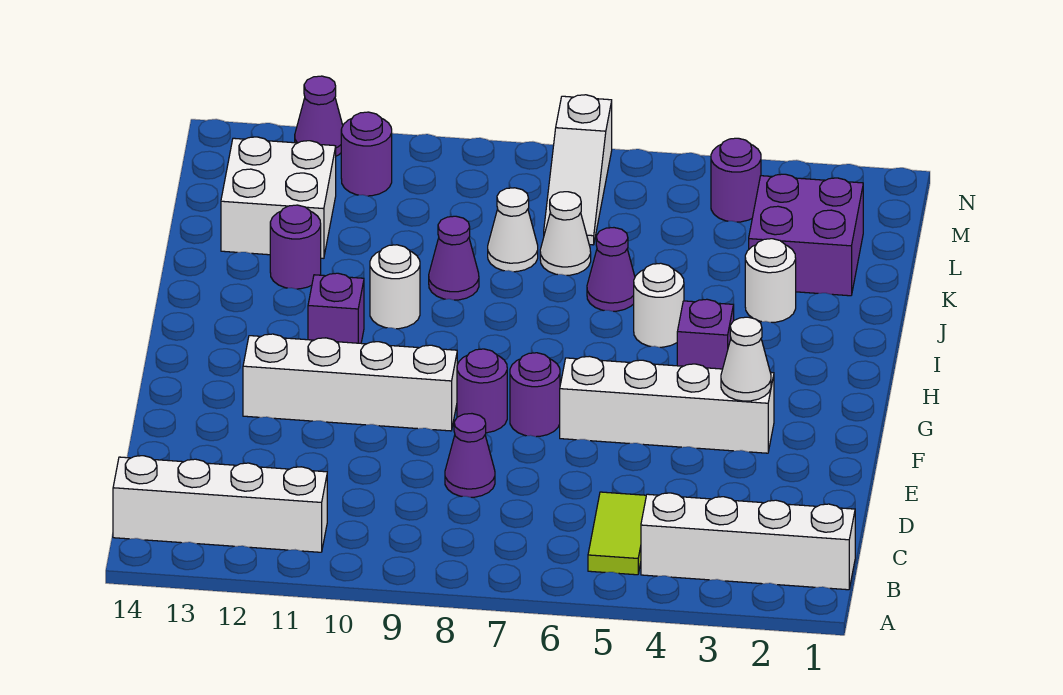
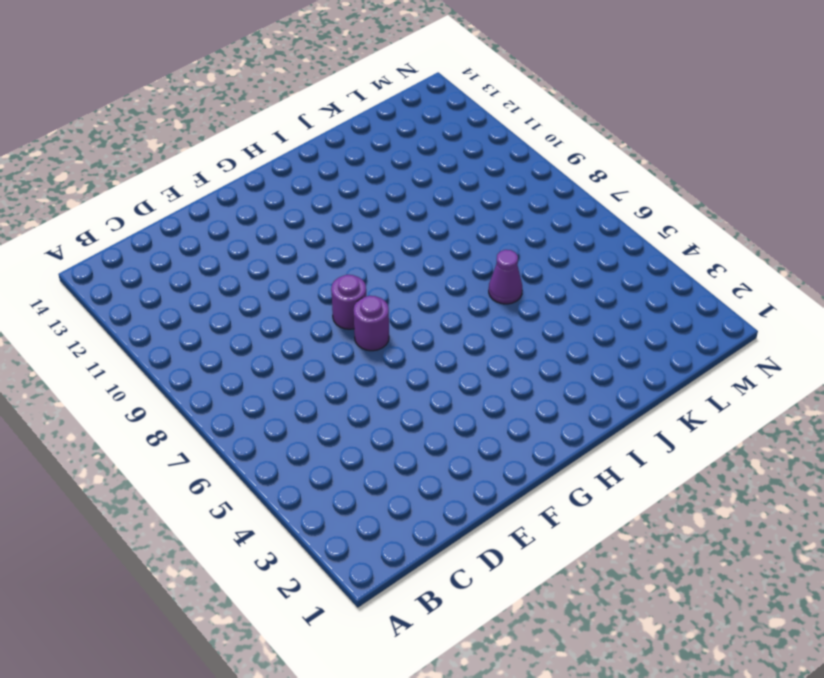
none -> white brick B1:B4 level 1
none -> lime tile B5:C5 level 1
none -> white brick B11:B14 level 1

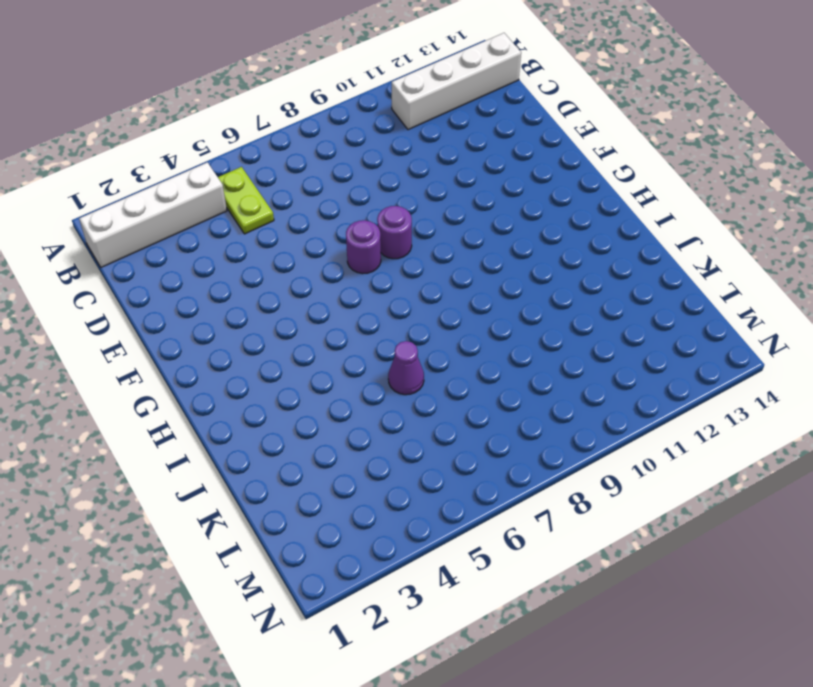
lime plate B5:C5 level 1 -> lime tile B5:C5 level 1
none -> purple cone D8 level 1
none -> white brick F3:F6 level 1
none -> white brick F9:F12 level 1

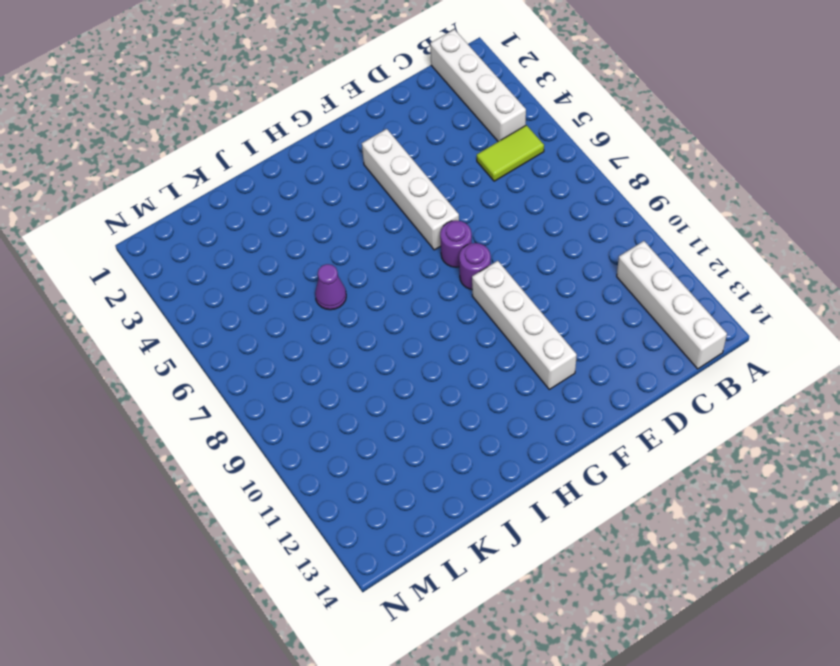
none -> purple cone D8 level 1
none -> purple brick H4 level 1
none -> purple brick H11 level 1

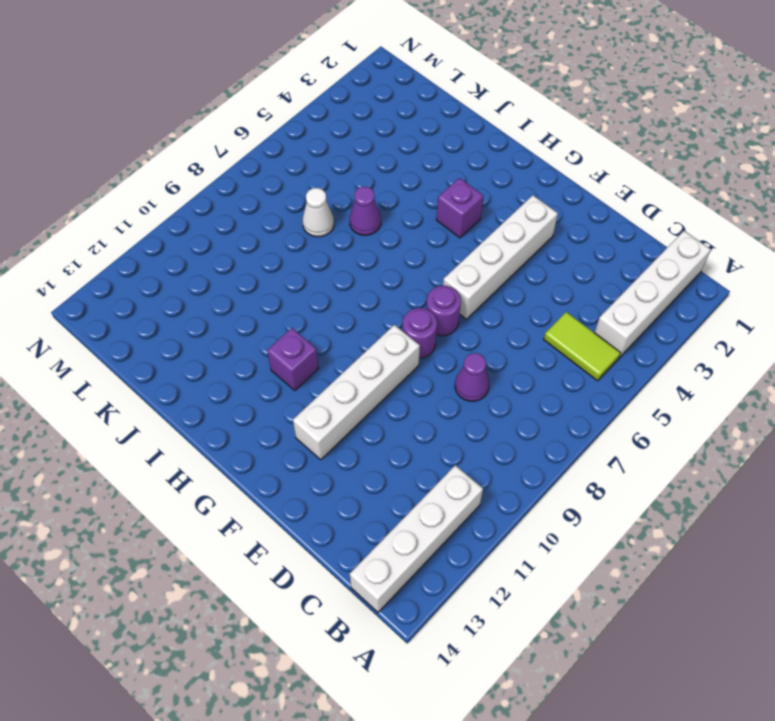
none -> white round brick I5 level 1
none -> white round brick I10 level 1
none -> white round brick J3 level 1

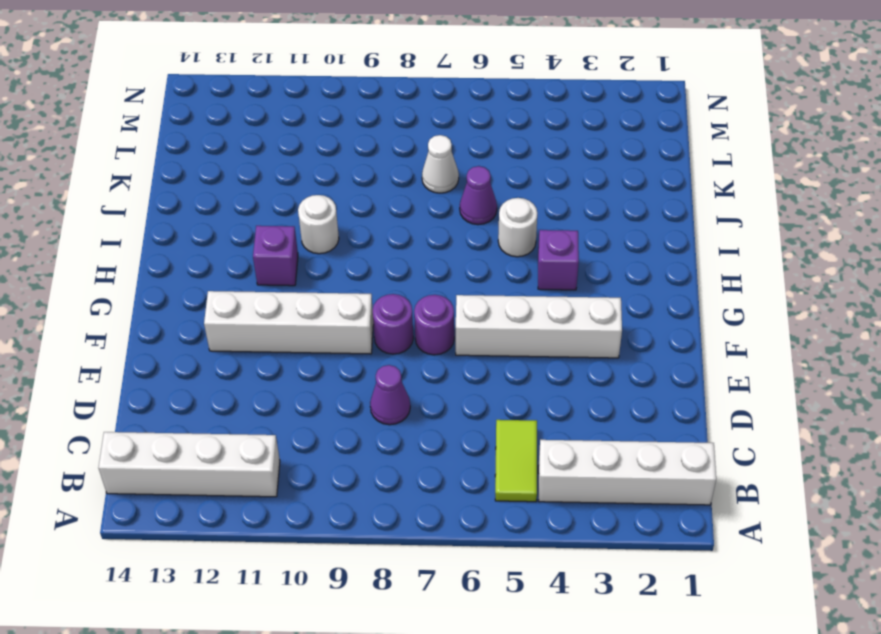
none -> white round brick J3 level 1
none -> purple cone J9 level 1
none -> purple round brick J12 level 1

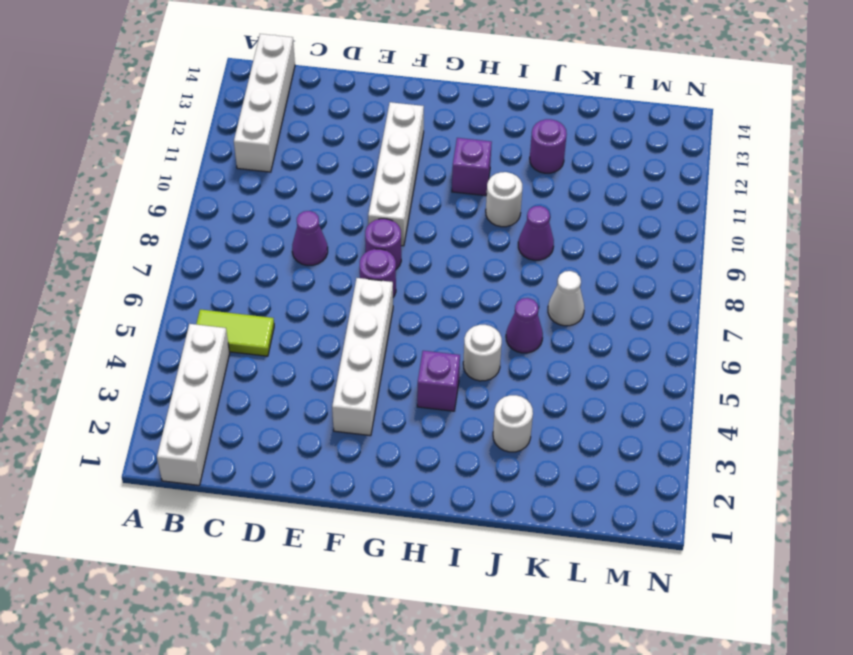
none -> purple brick K2:L3 level 1
none -> white cone K8 level 1
none -> white brick K12:L13 level 1

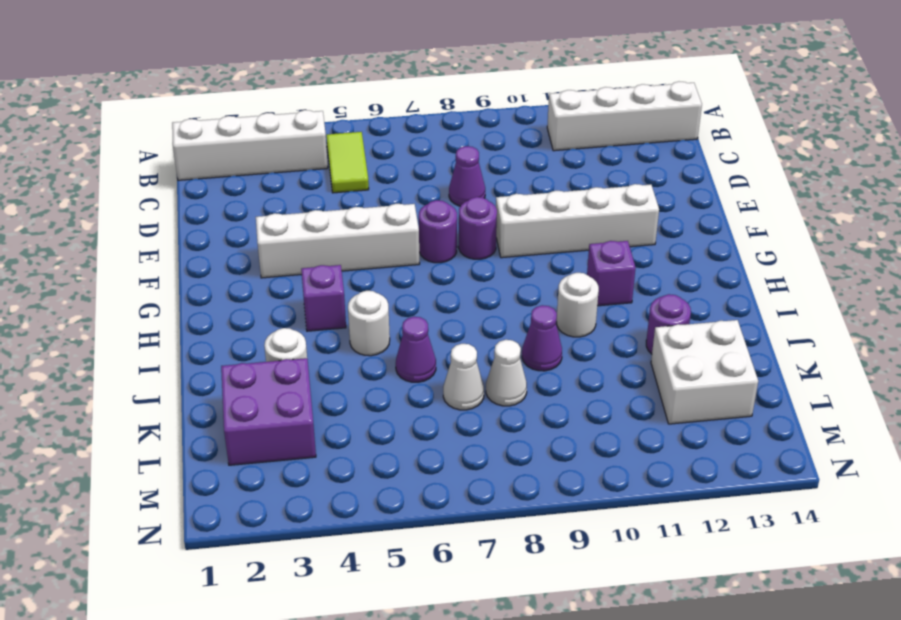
none -> white slope L7:N7 level 1 top N
none -> purple round brick M4 level 1
none -> purple round brick M11 level 1

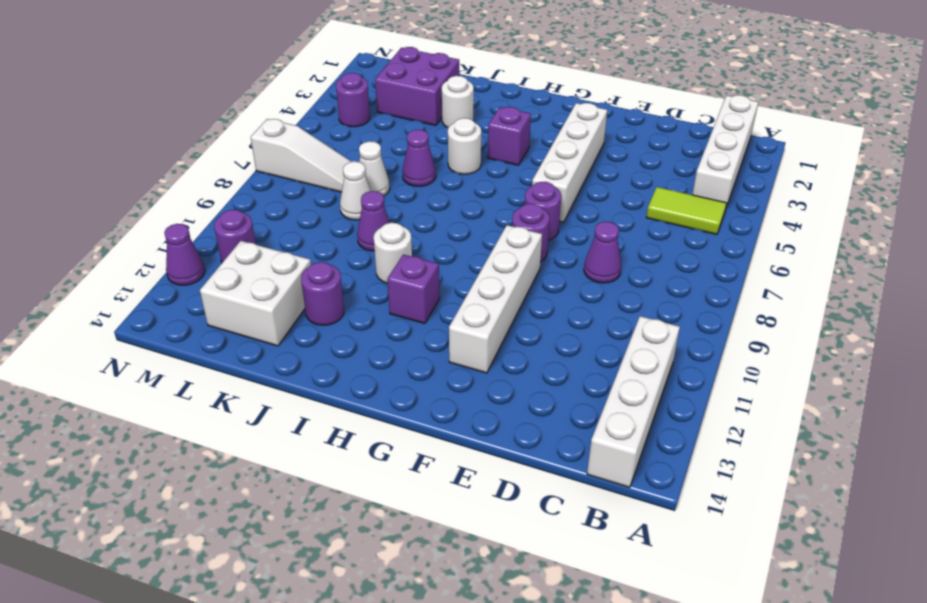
none -> white cone F3 level 2

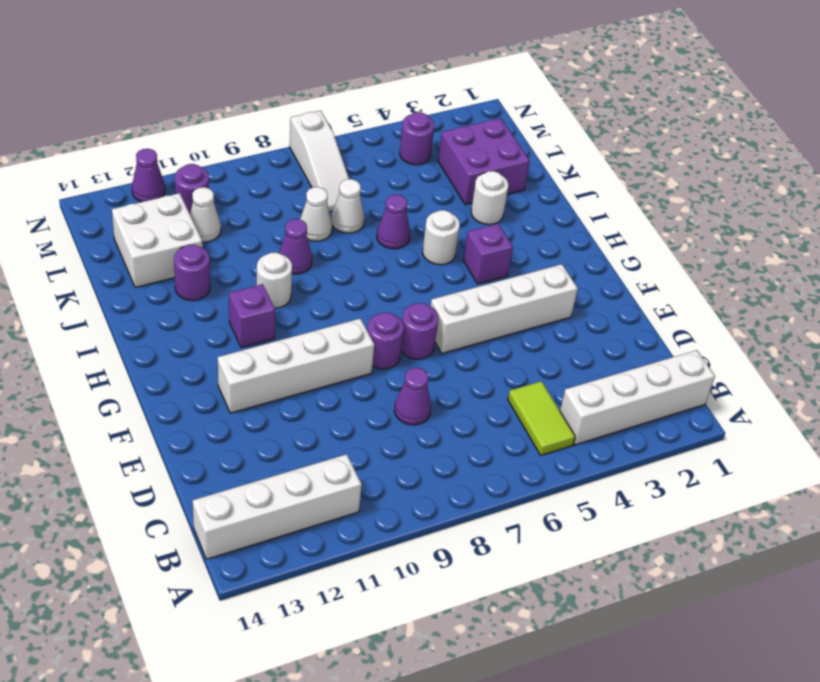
white cone L11 level 1 -> white cone F3 level 2

